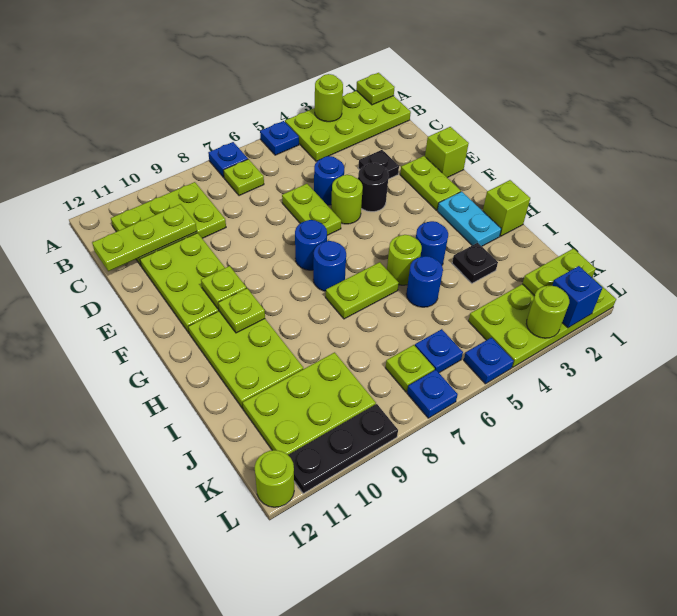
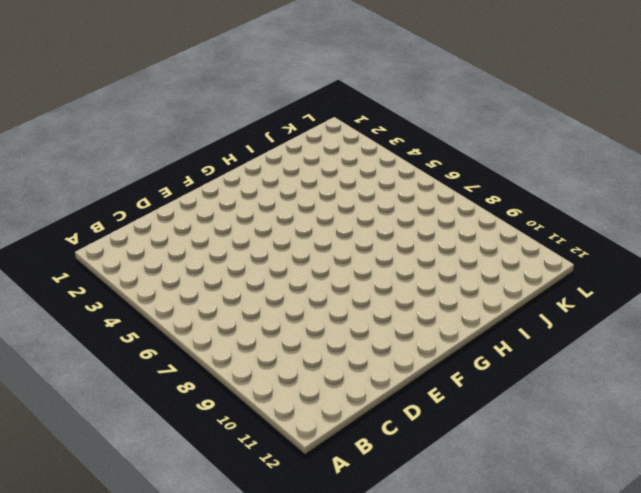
none -> lime plate A1:B4 level 1
none -> blue plate A5 level 1
none -> blue plate A7 level 1
none -> lime plate B7 level 1

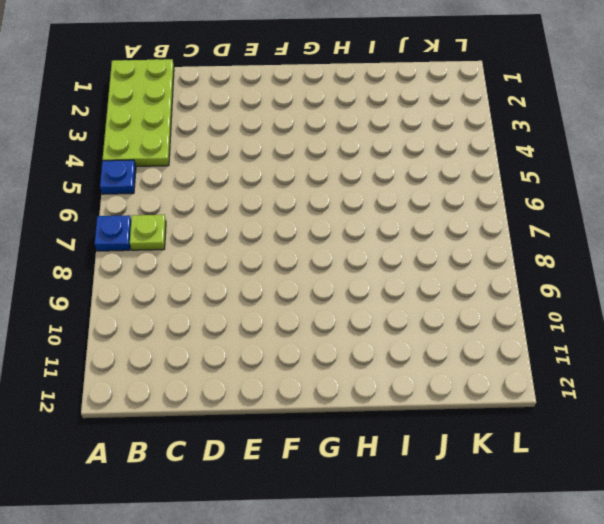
none -> lime plate B9:C11 level 1
none -> black plate D3 level 1
none -> blue round brick D5 level 1
none -> lime plate D6:E6 level 1

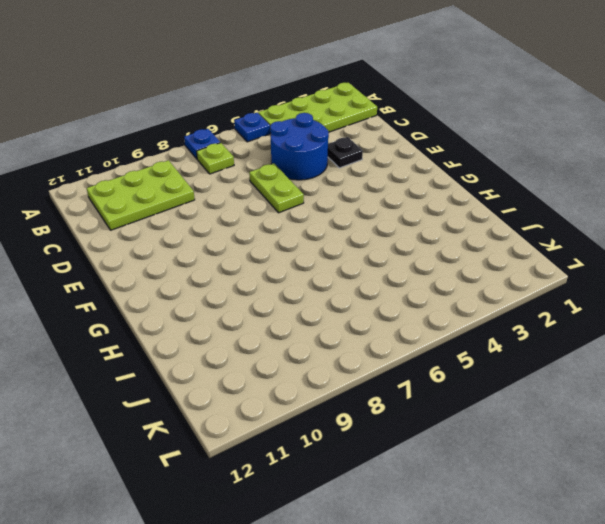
blue round brick C4:D5 level 1 -> blue round brick D5 level 1
none -> lime plate D10:F11 level 1
none -> lime brick E1 level 1
none -> lime plate E2:F2 level 1
none -> black round brick E4 level 1

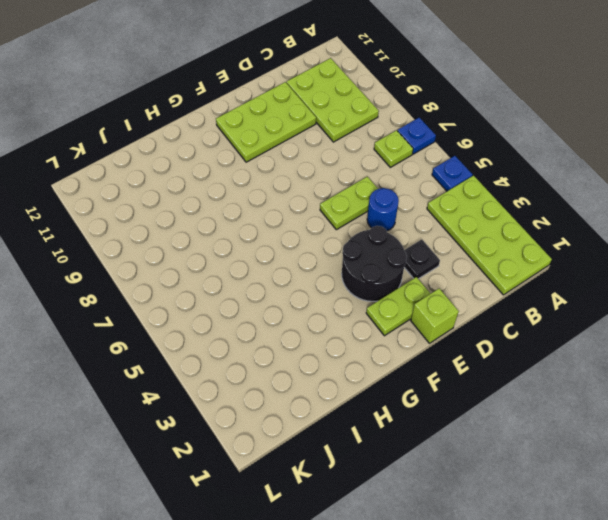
black round brick E3:F4 level 1 -> black round brick E4 level 1
none -> lime round brick E5 level 1
none -> blue round brick F7 level 1
none -> cyan plate G2:H2 level 1
none -> blue round brick G7 level 1

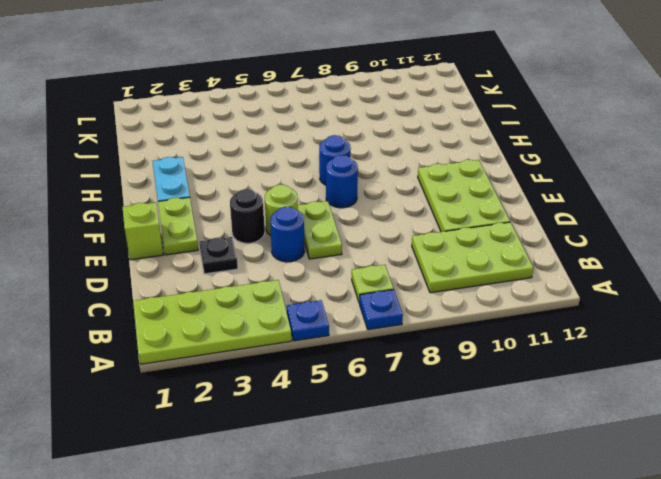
none -> lime plate G10:I11 level 1
none -> lime brick H1 level 1
none -> blue round brick H4 level 1
none -> lime round brick H5 level 1

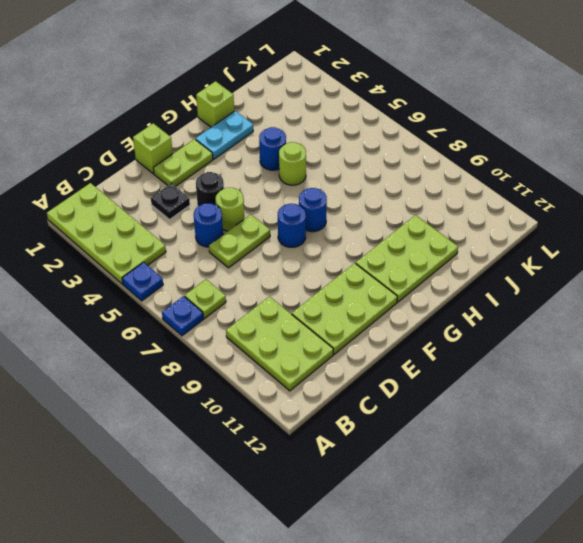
none -> lime plate H6:H7 level 1
none -> black plate I3 level 1
none -> blue round brick I5 level 1
none -> lime plate J9:K11 level 1

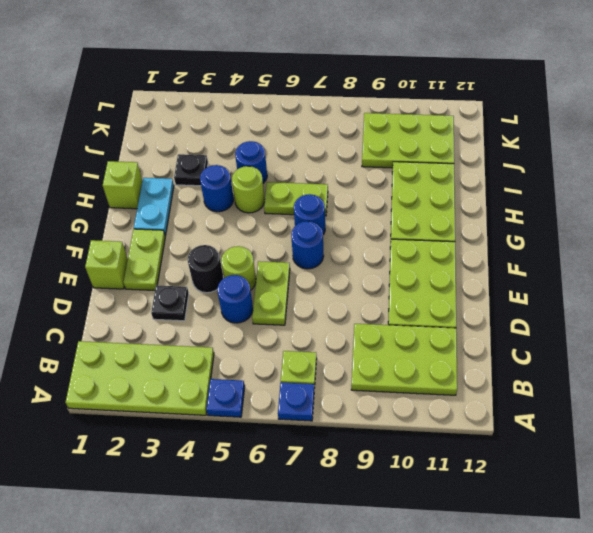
none -> lime plate K1:L4 level 1
none -> blue plate K6 level 1
none -> lime plate K7 level 1
none -> blue plate L5 level 1

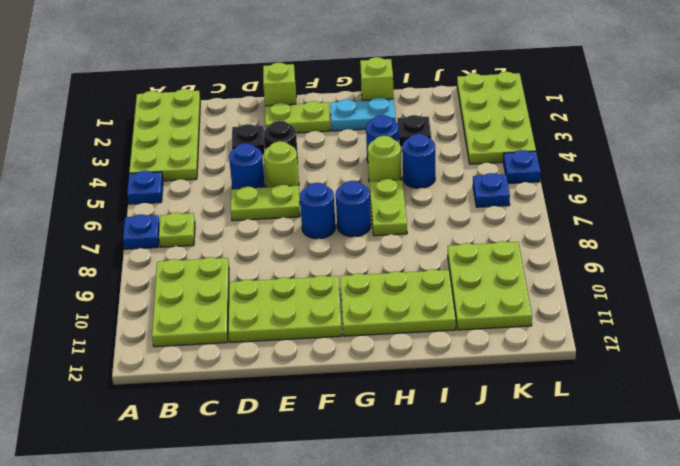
none -> lime plate K7 level 1
none -> blue plate L7 level 1
none -> black plate L9:L11 level 1
none -> lime round brick L12 level 1

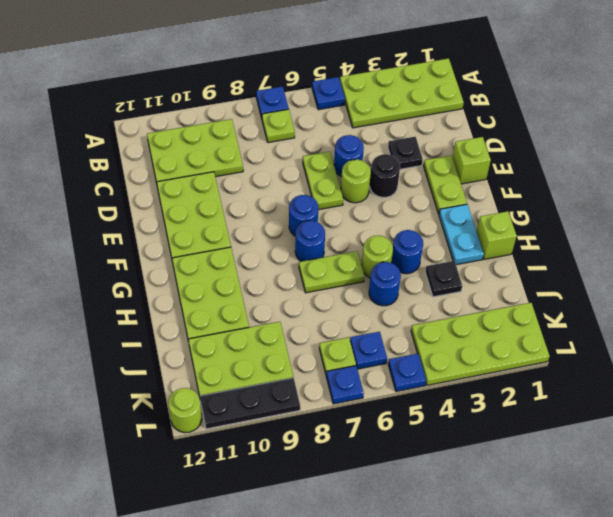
none -> lime plate A1 level 2
none -> lime round brick A3 level 2
none -> lime plate C10:C12 level 2
none -> lime plate F10 level 2

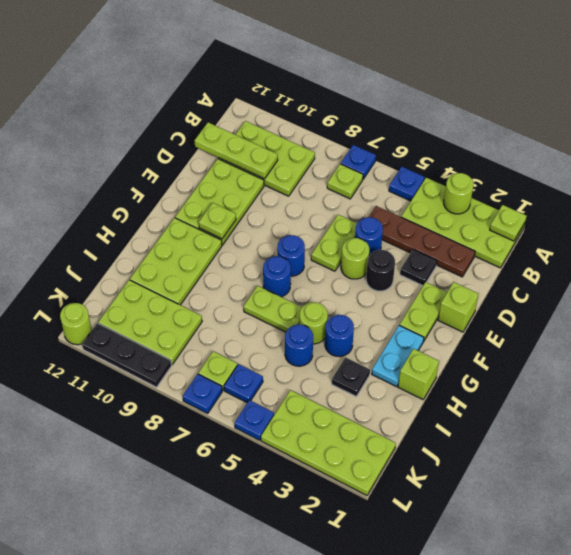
brown plate C2:C5 level 1 -> none
none -> lime plate G10 level 2
none -> lime plate K1:K2 level 2
none -> blue brick L2 level 2
none -> lime round brick L3 level 2

